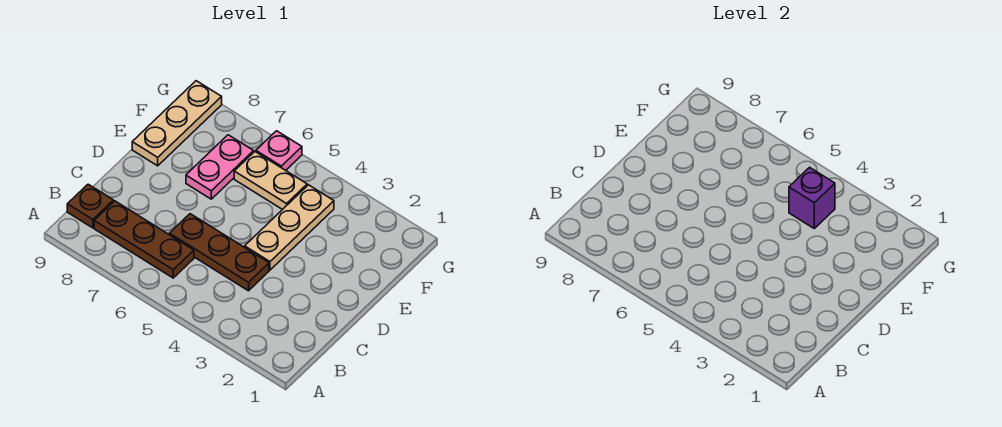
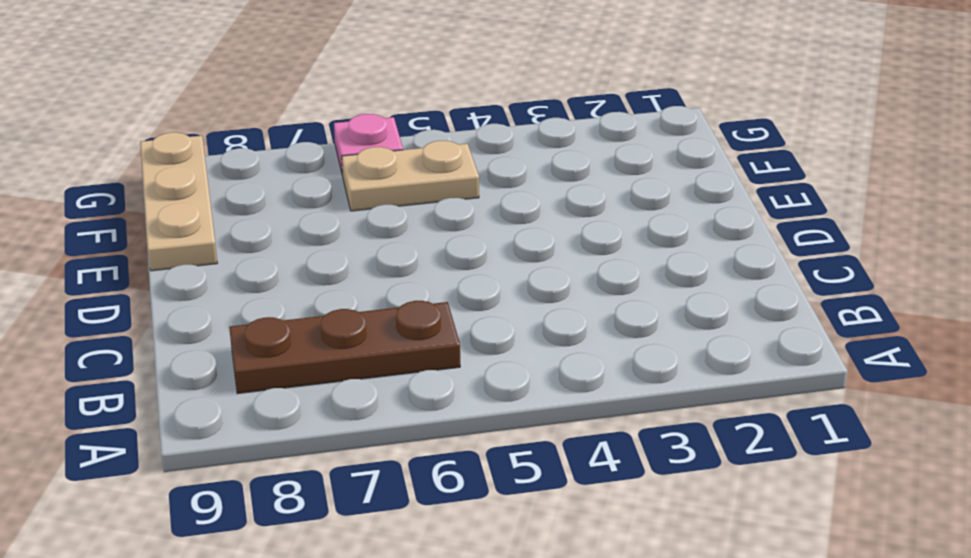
none -> brown plate B9 level 1
none -> brown plate C4:C6 level 1

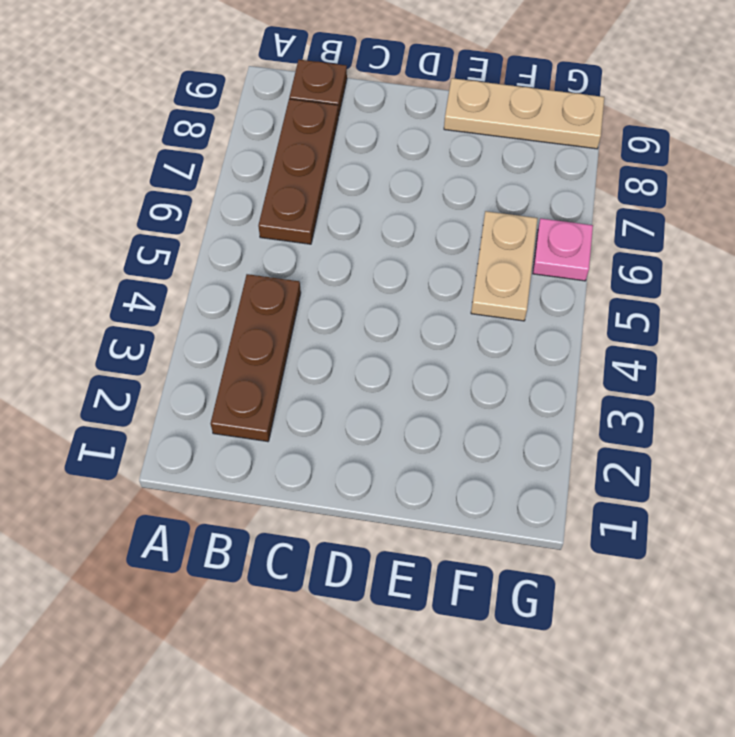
brown plate B2:B4 level 1 -> brown plate C4:C6 level 1
none -> tan plate D4:F4 level 1
none -> pink plate E7:F7 level 1

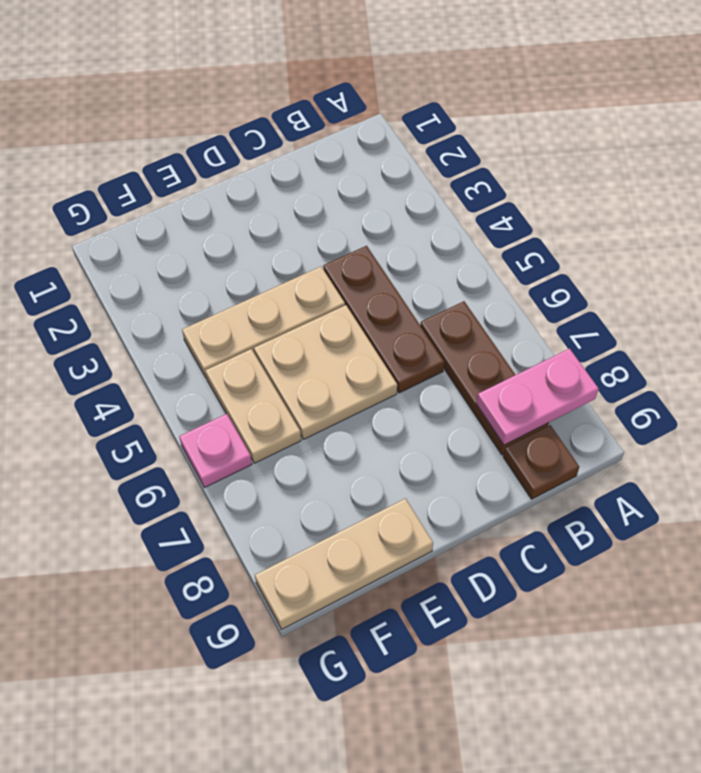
pink plate A8:B8 level 2 -> pink plate E7:F7 level 1
tan plate D5:E6 level 1 -> none
none -> purple brick F4 level 2

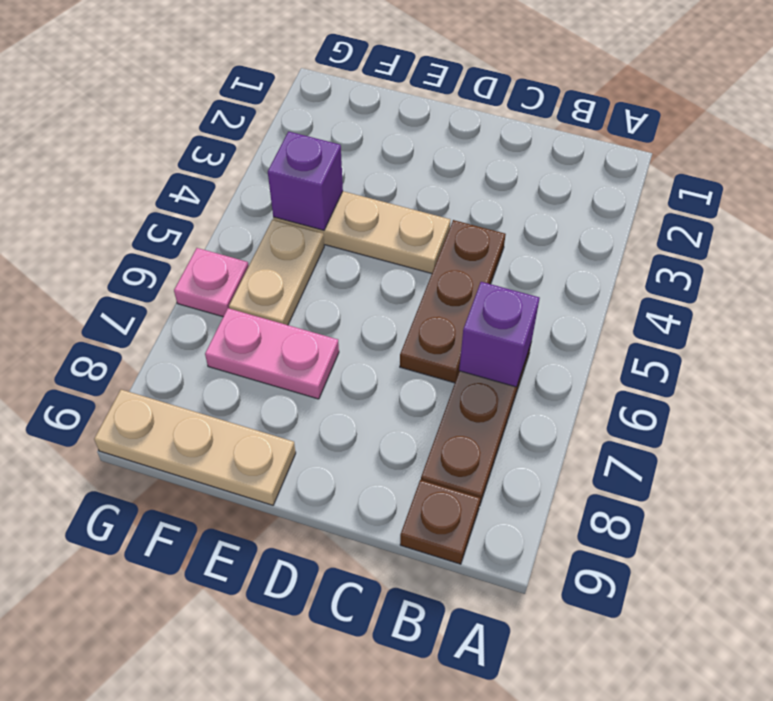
purple brick B6 level 2 -> none

